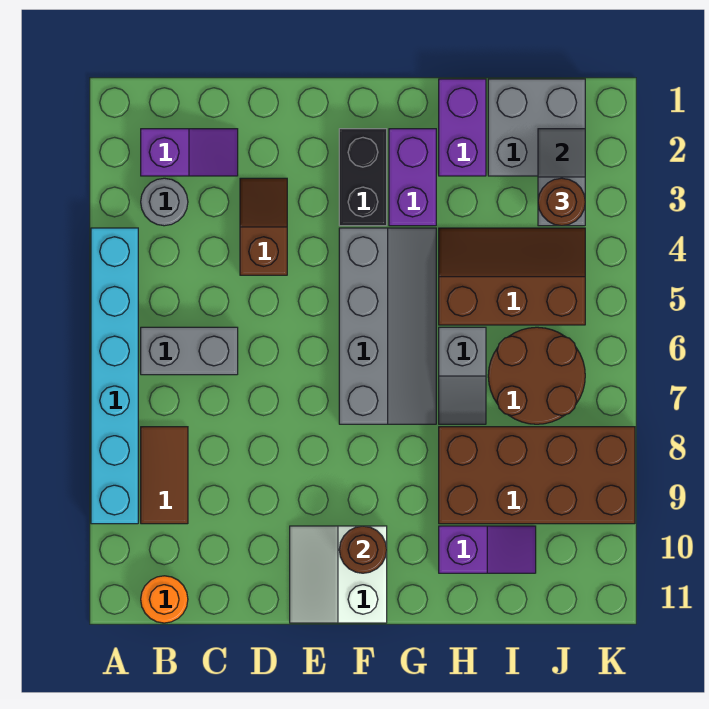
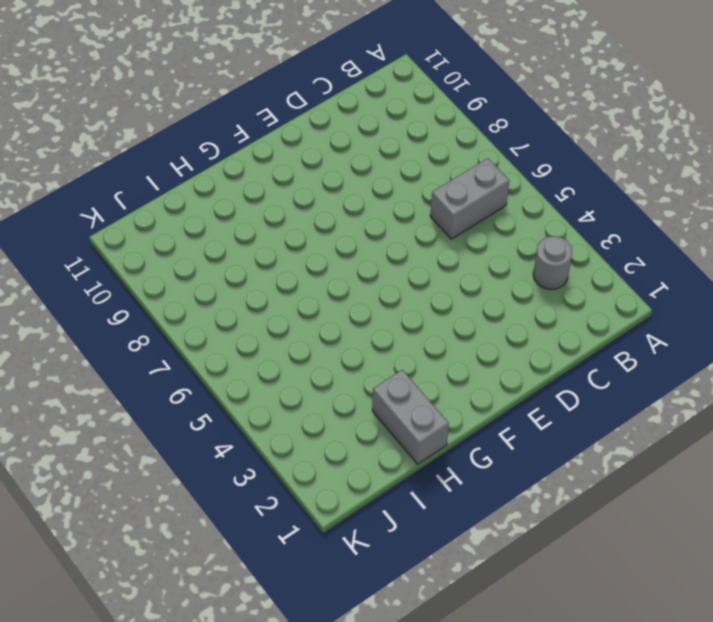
grey brick H1:H2 level 1 -> purple brick H1:H2 level 1
none -> cyan brick A4:A9 level 1
none -> purple slope B2:C2 level 1 top B
none -> brown tile B8:B9 level 1

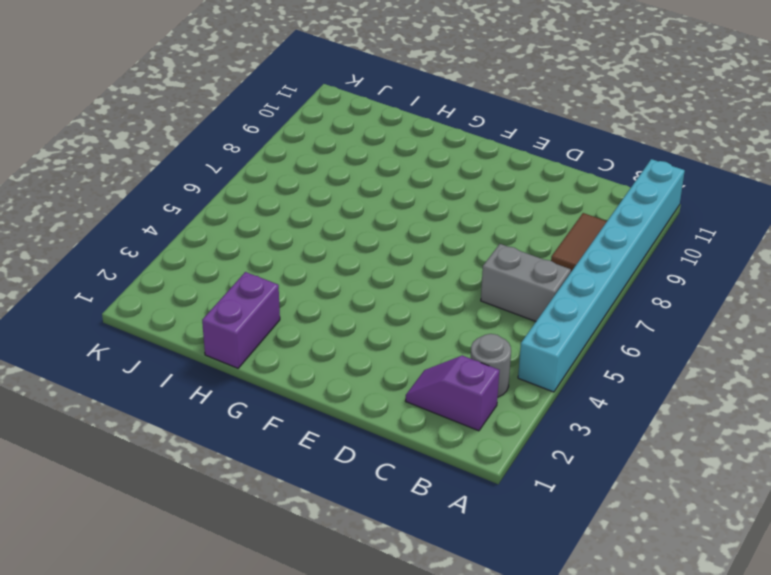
cyan brick A4:A11 level 1 -> cyan brick A4:A9 level 1
none -> orange round brick B11 level 1
none -> brown slope D3:D4 level 1 top 4
none -> white slope E10:F11 level 1 top F

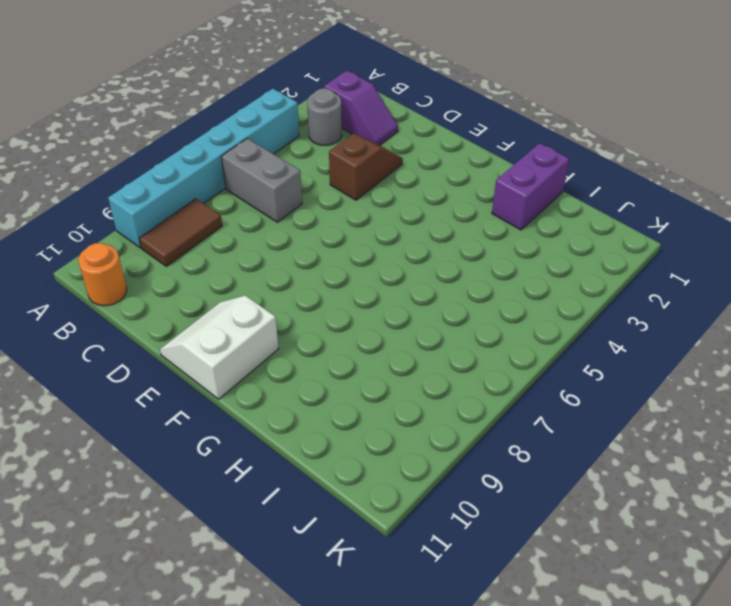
none -> black brick F2:F3 level 1
none -> grey slope F4:G7 level 1 top F
none -> purple brick G2:G3 level 1

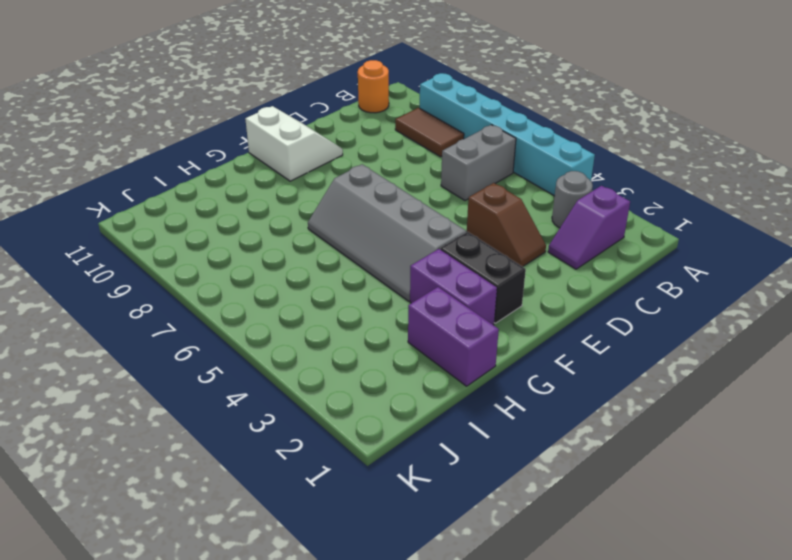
none -> brown slope H4:J5 level 1 top 5
none -> grey slope H6:H7 level 1 top 6
none -> brown brick H8:K9 level 1

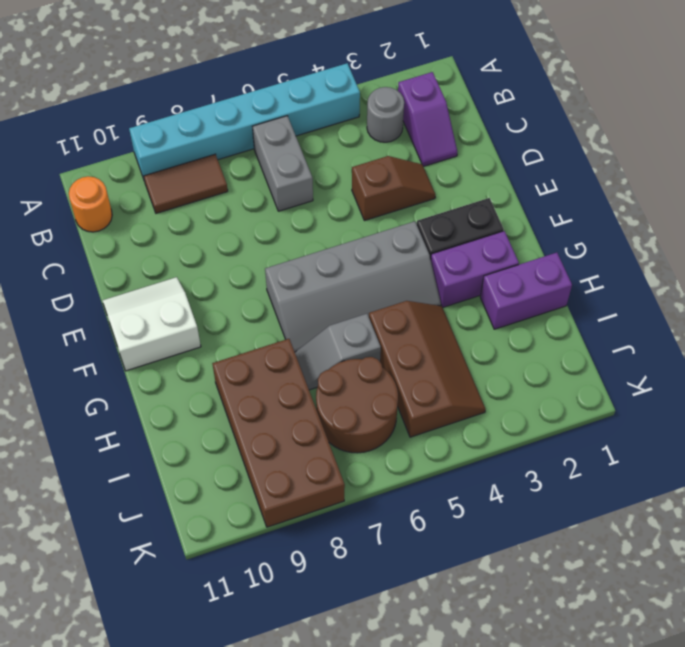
none -> purple slope H10:I10 level 1 top H
none -> grey brick I1:J2 level 1
none -> brown round brick F10 level 2

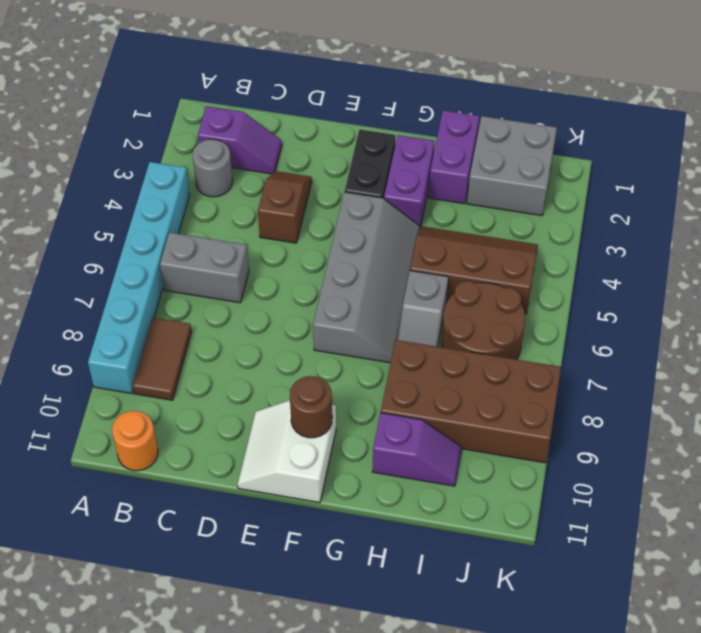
none -> grey slope J2:J3 level 2 top 3
none -> brown round brick J3 level 3

